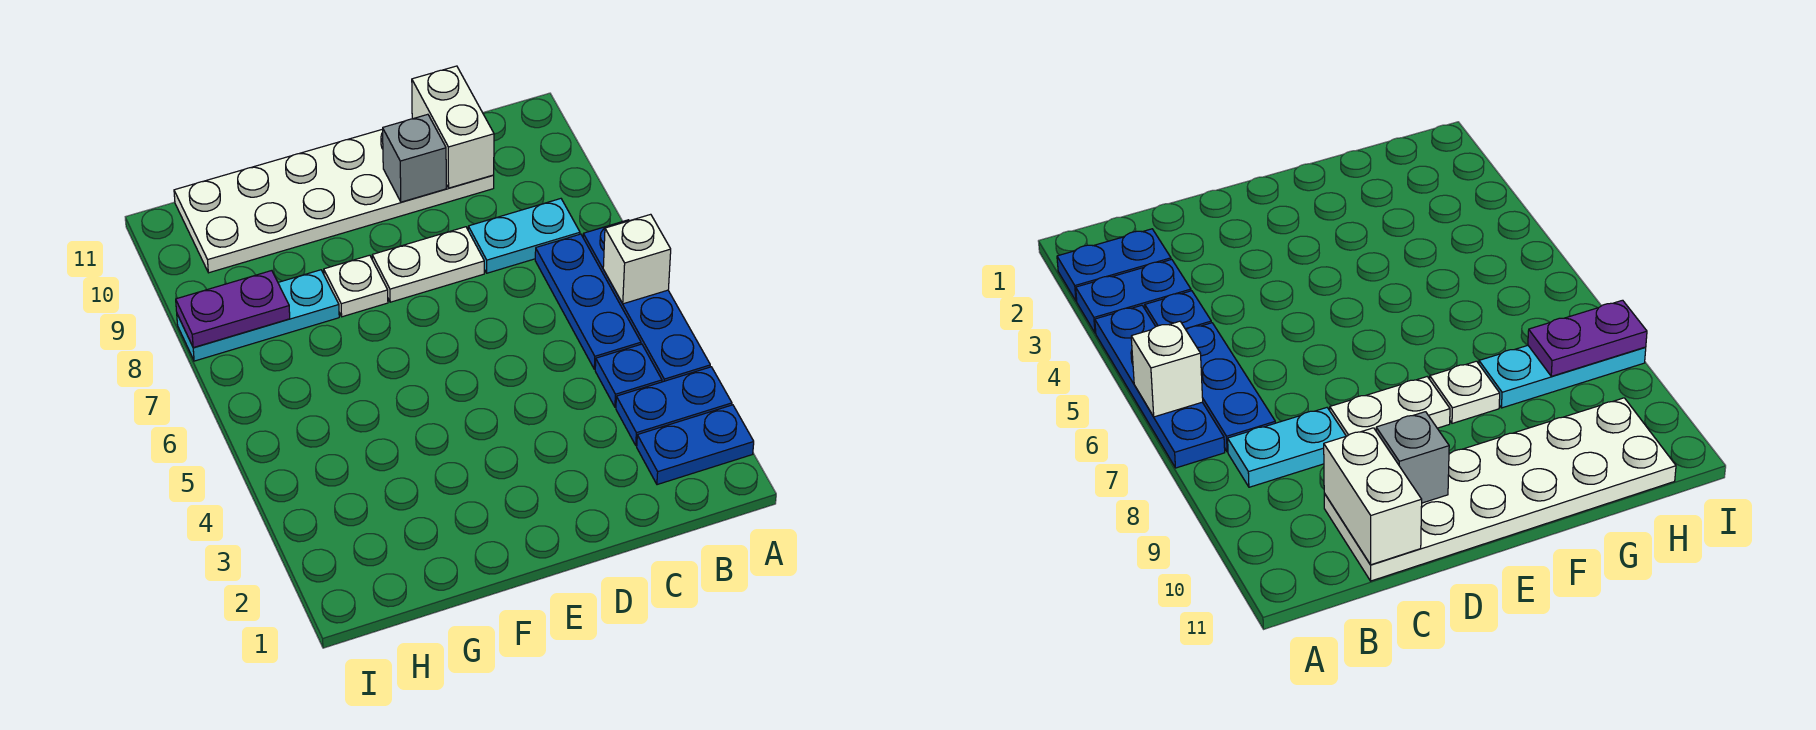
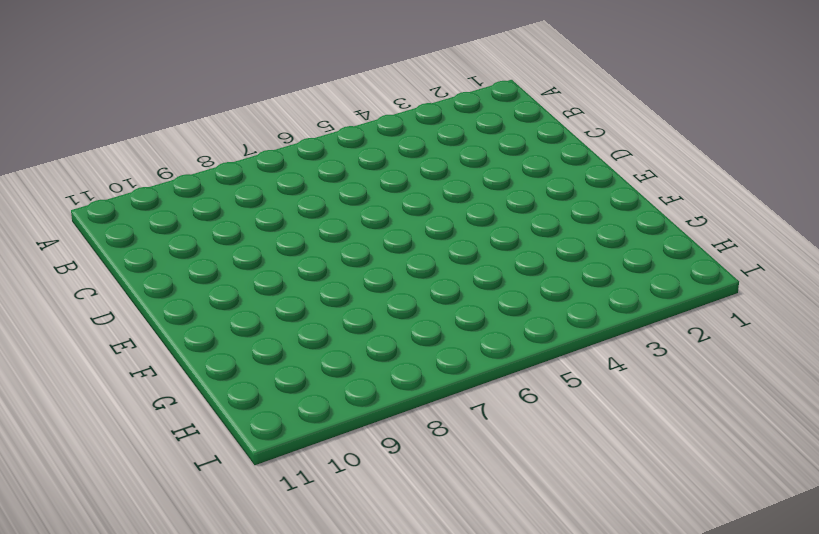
none -> blue plate A2:B2 level 1
none -> blue plate A3:B3 level 1
none -> blue plate A4:A7 level 1

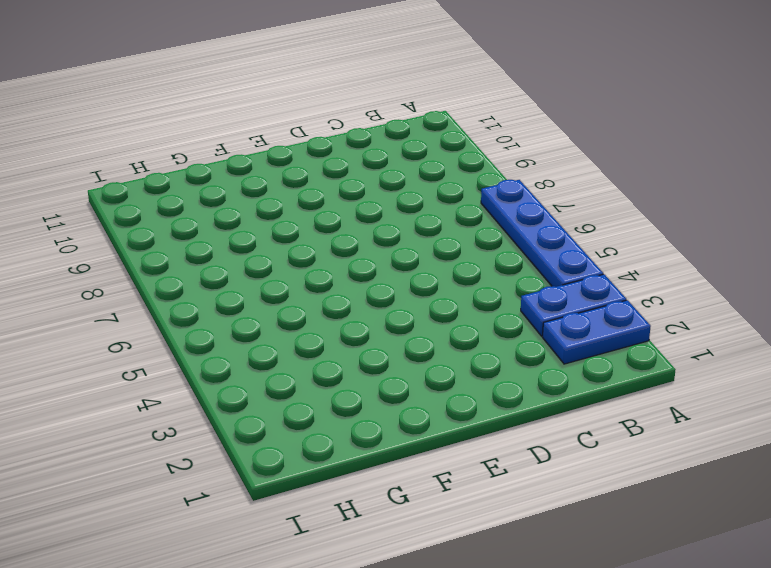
none -> blue plate B4 level 1
none -> blue plate B5:B7 level 1
none -> cyan plate B8:C8 level 1

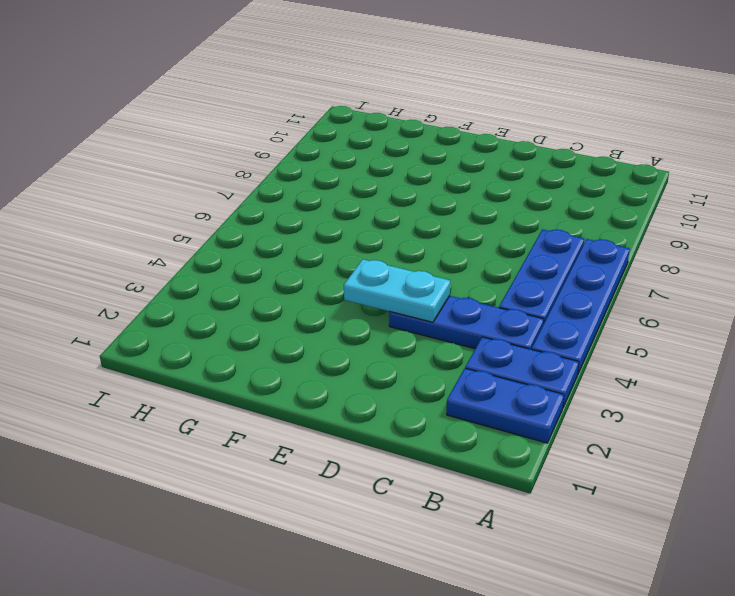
blue plate B4:D4 level 1 -> blue plate B4 level 1
cyan plate D4:E4 level 2 -> cyan plate B8:C8 level 1
none -> white plate C10:H11 level 1
none -> white plate D8:E8 level 1
none -> white plate F8 level 1

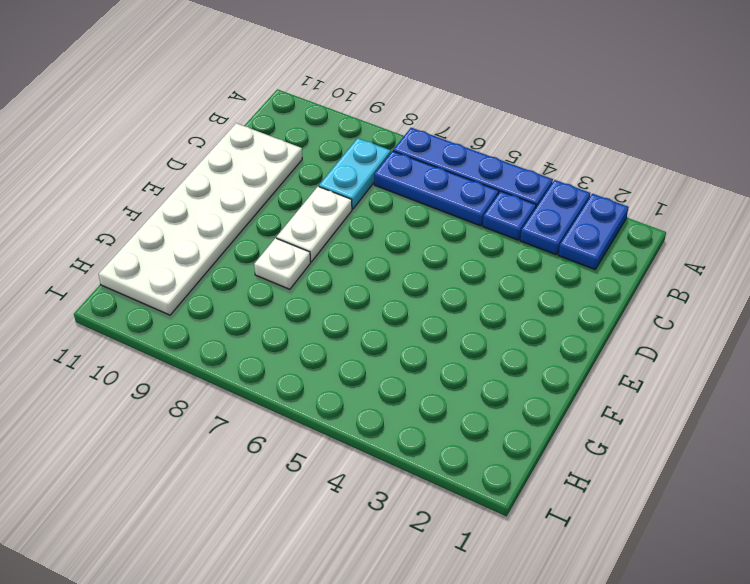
none -> cyan plate G8:I8 level 1
none -> white brick A6 level 2
none -> white brick C10:C11 level 2

